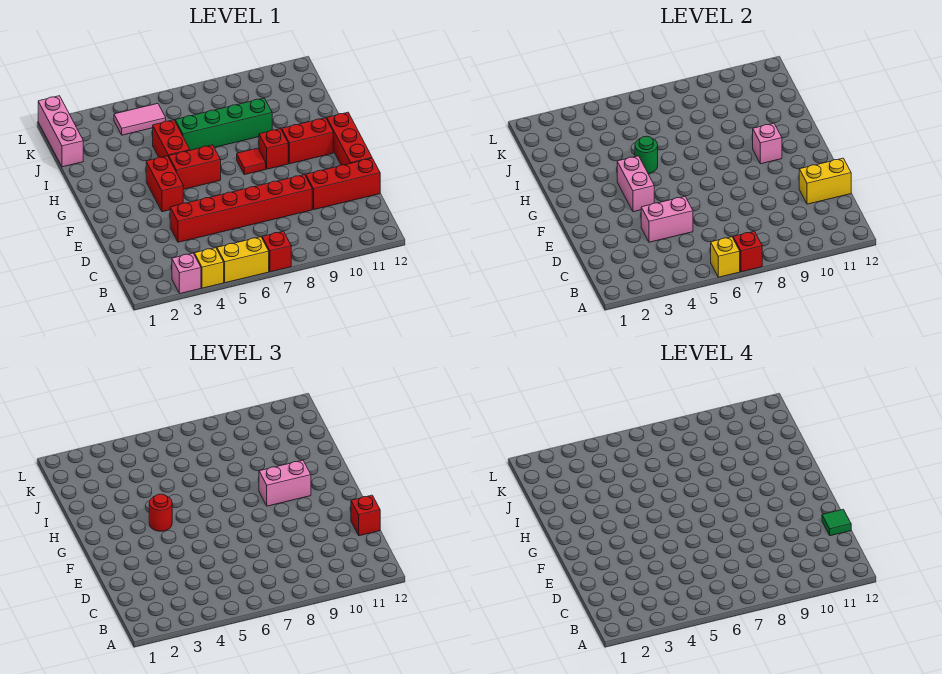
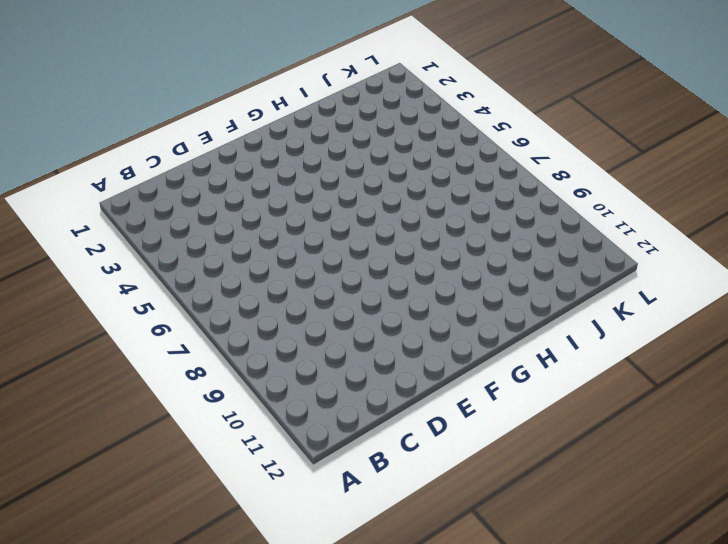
none -> pink brick A3 level 1
none -> yellow brick A4 level 1
none -> yellow brick A5:A6 level 1

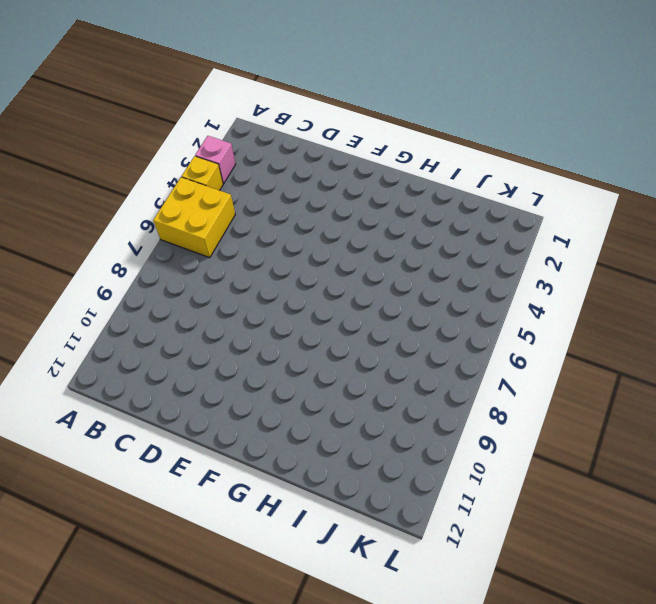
yellow brick A5:B6 level 1 -> yellow brick A5:A6 level 1
none -> red brick A7 level 1
none -> red brick D4:D9 level 1
none -> red brick D10:D12 level 1

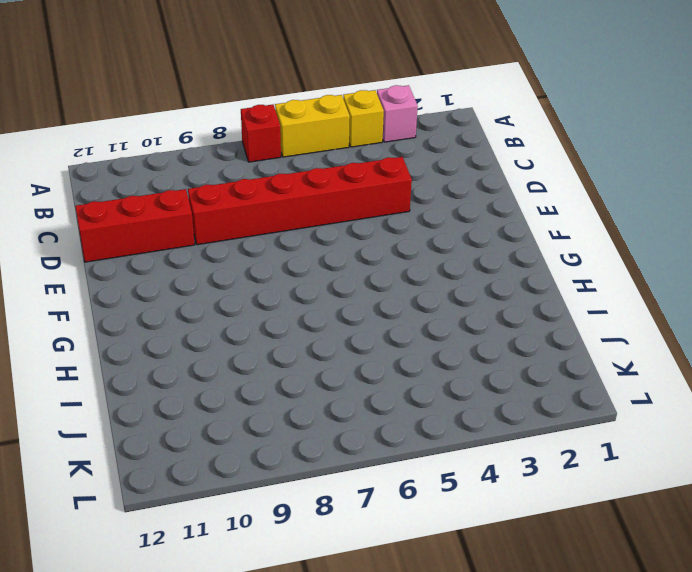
none -> red brick E12:G12 level 1
none -> red brick F4:G4 level 1
none -> red brick G5:G6 level 1

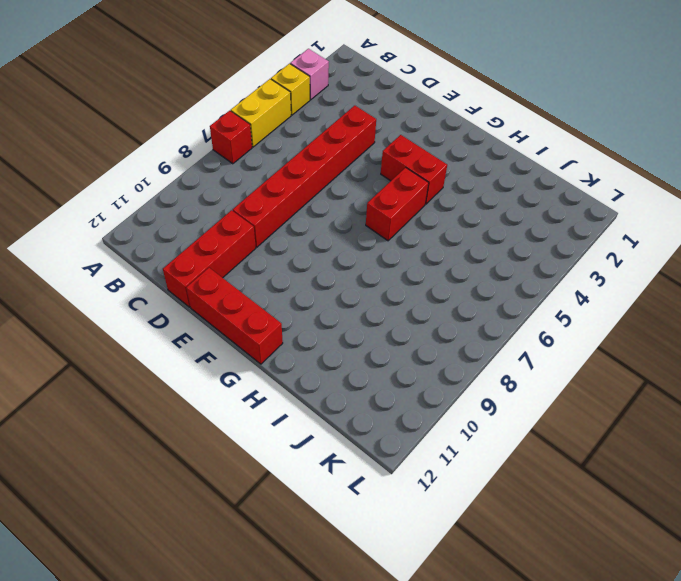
none -> red tile G8 level 1
none -> red brick G9 level 1
none -> red brick G10:G11 level 1

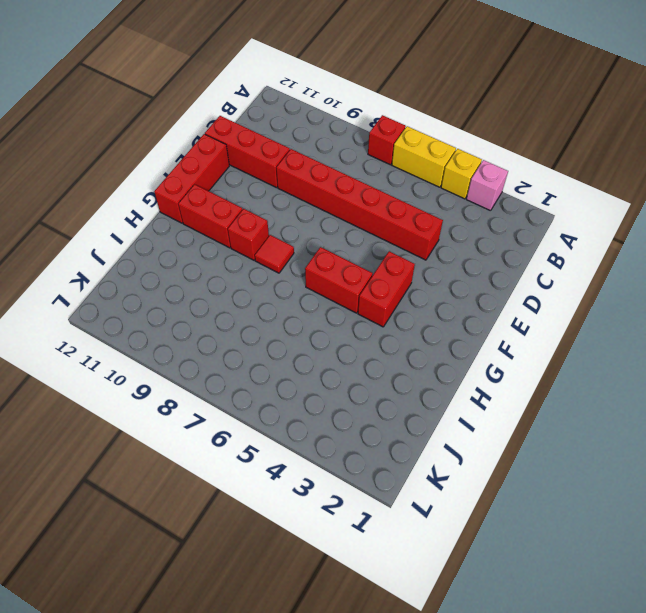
none -> red brick H5:I5 level 1
none -> green brick I6:I9 level 1
none -> pink brick J1:L1 level 1

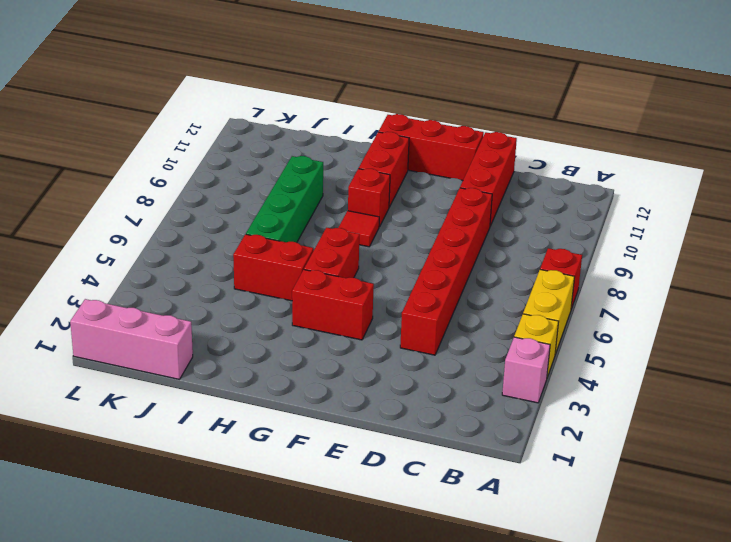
none -> pink tile K4:K5 level 1
none -> yellow brick A6 level 2
none -> red brick A7 level 2

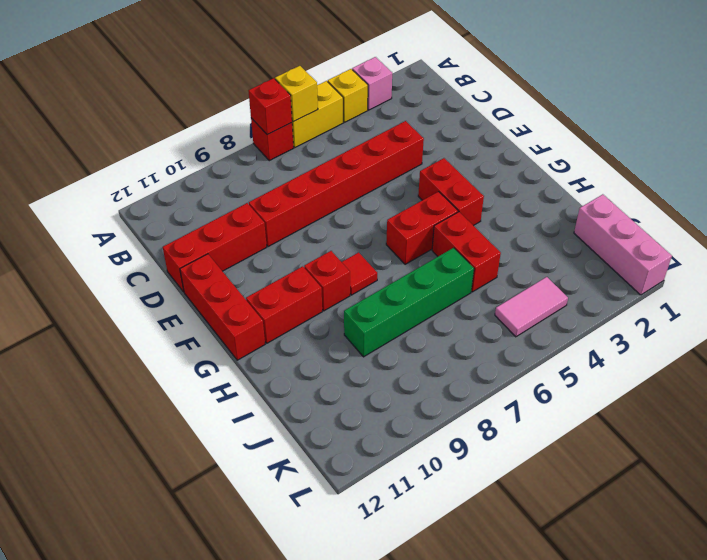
none -> pink brick D4:D5 level 2
none -> yellow brick D11:D12 level 2
none -> pink brick F4:G4 level 2

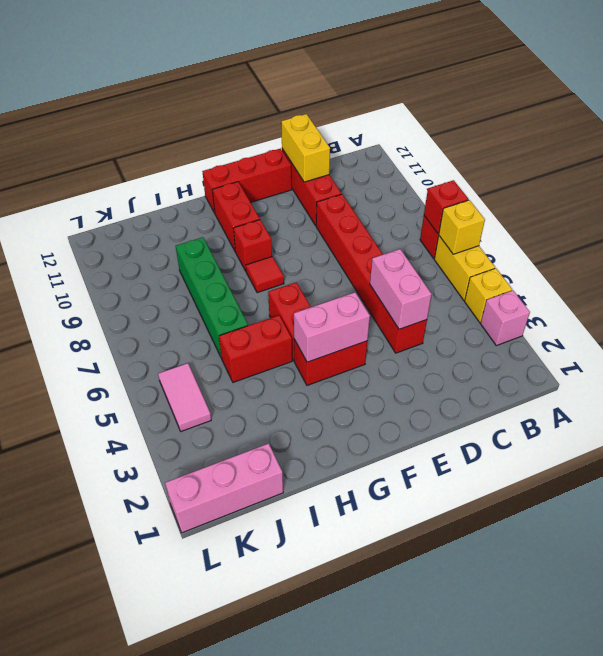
none -> pink brick G10 level 2
none -> green round brick H5 level 2
none -> red brick D12 level 3

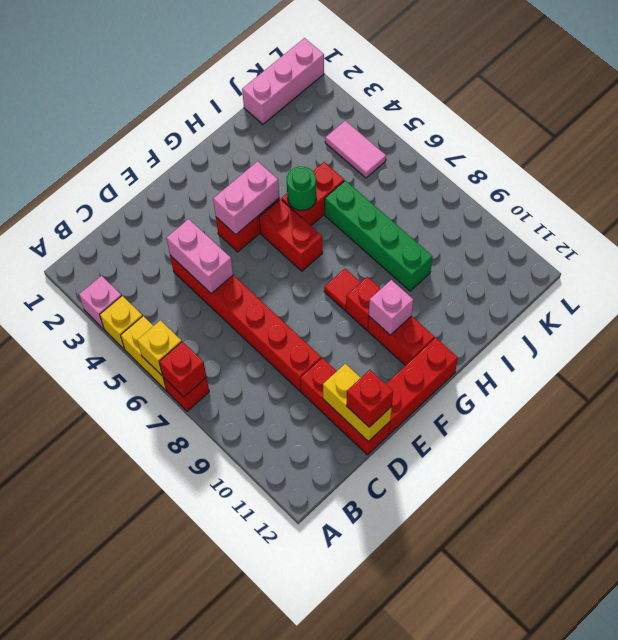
none -> red round brick G4 level 3
none -> pink brick G9:G10 level 3
none -> green tile D12 level 4

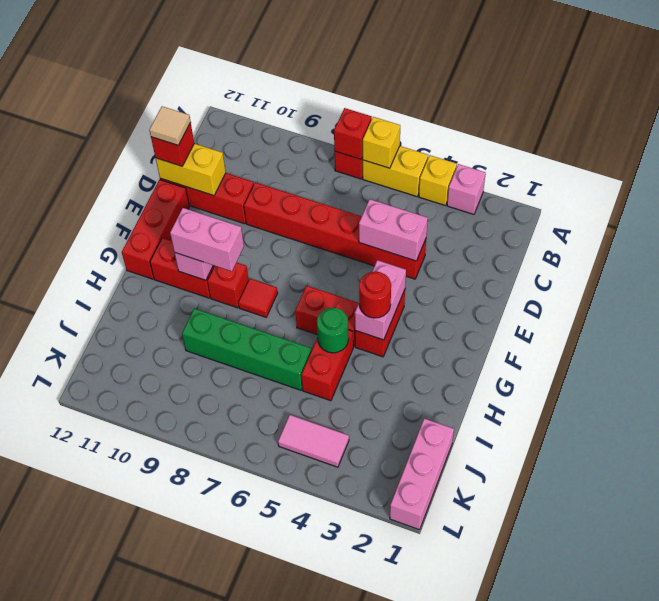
tan tile D12 level 4 -> green tile D12 level 4

